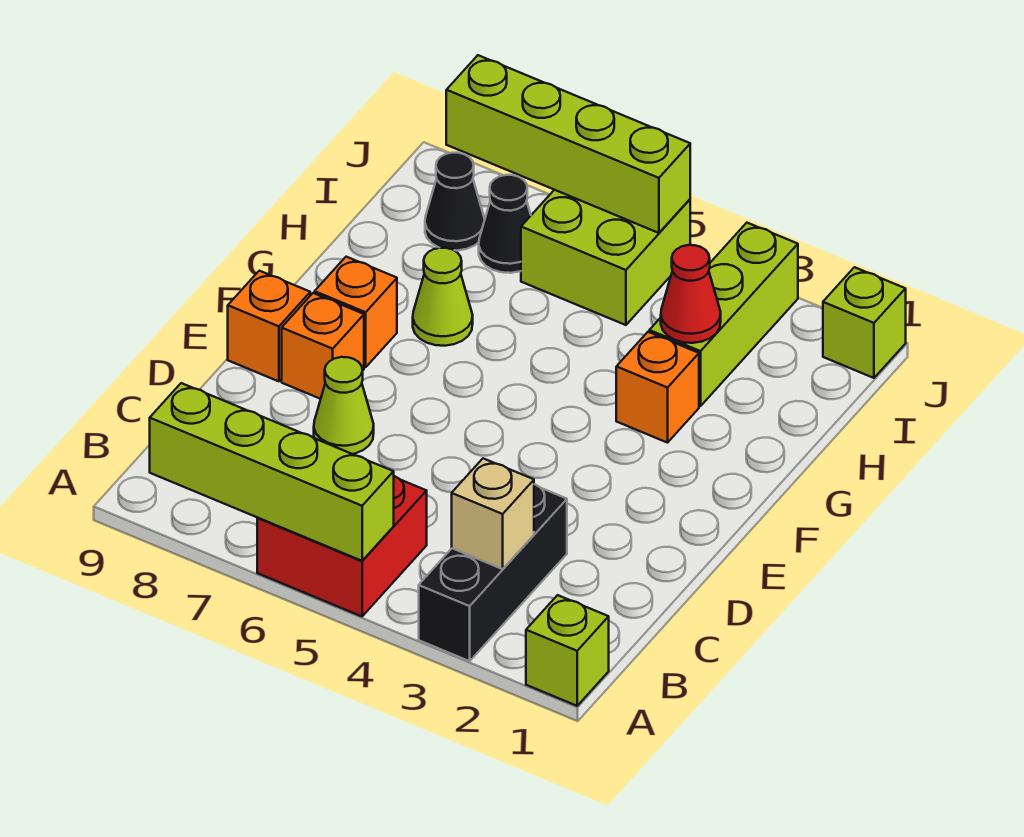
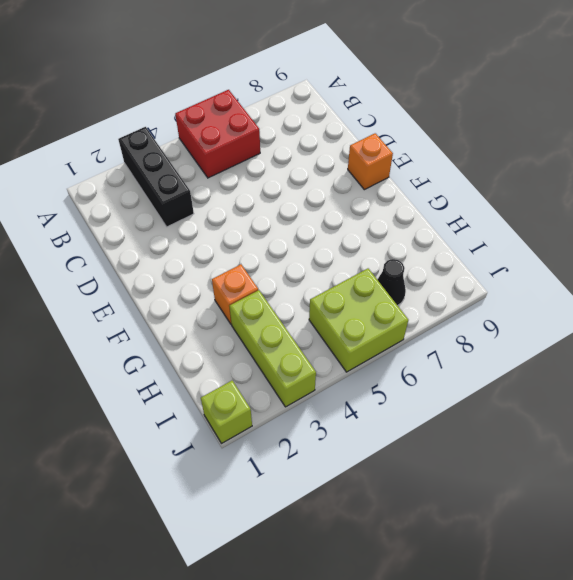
none -> lime brick A1 level 1
none -> lime cone D7 level 1
none -> orange brick E8 level 1

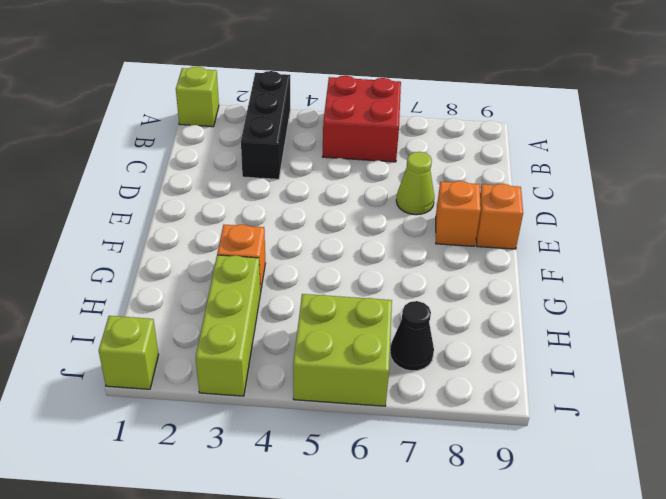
none -> orange brick F8 level 1
none -> lime cone G7 level 1
none -> black cone I8 level 1

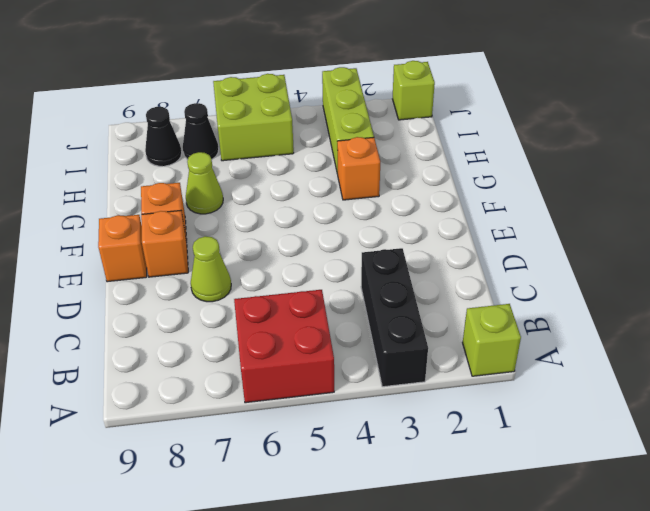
none -> lime brick A5:A8 level 2
none -> tan brick B3 level 2
none -> red cone H3 level 2

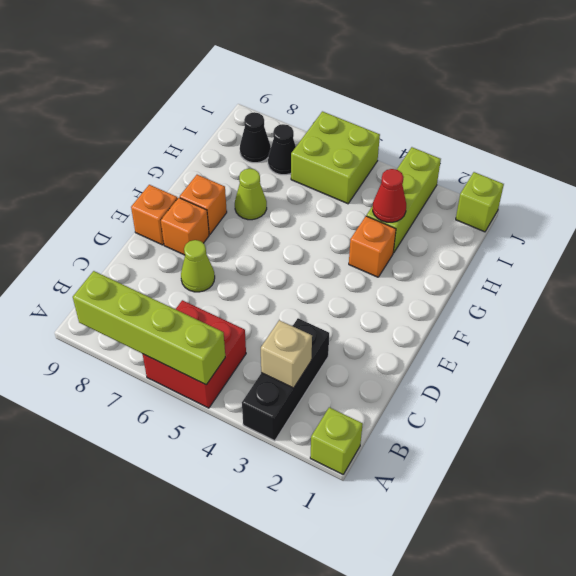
none -> lime brick J5:J8 level 2

